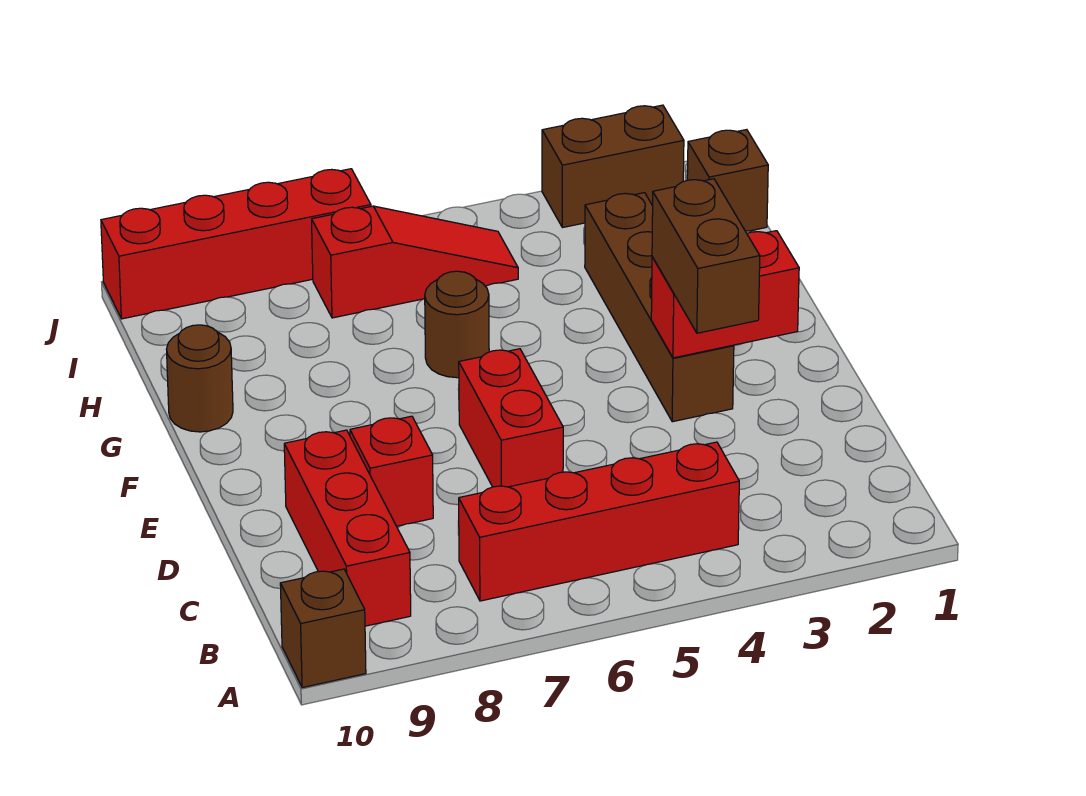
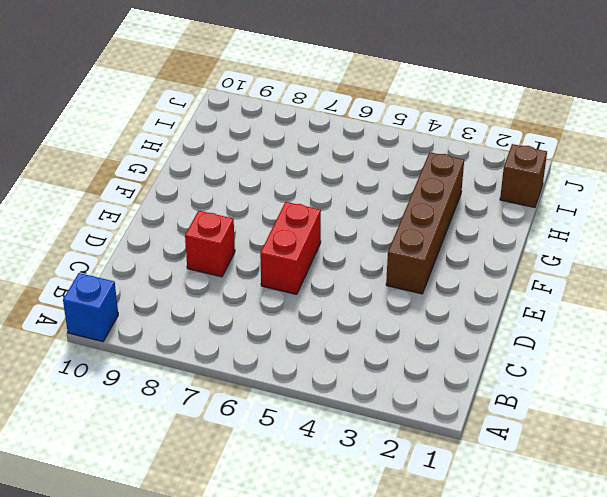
blue brick A10 level 1 -> brown brick A10 level 1
none -> red brick B4:B7 level 1
none -> red brick B9:D9 level 1
none -> brown round brick G6 level 1

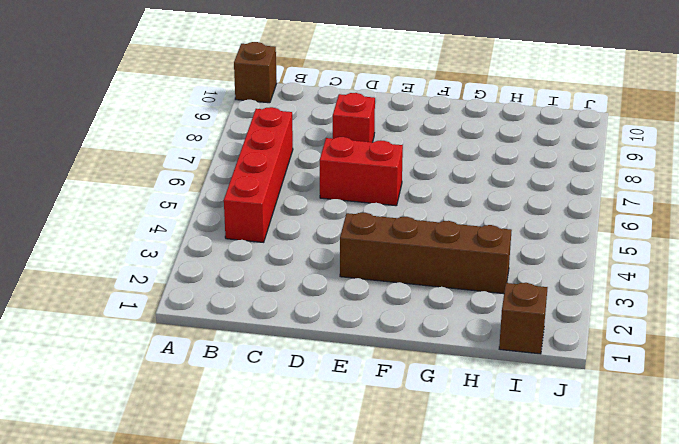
none -> red brick B9:D9 level 1
none -> brown round brick G6 level 1
none -> brown round brick G10 level 1

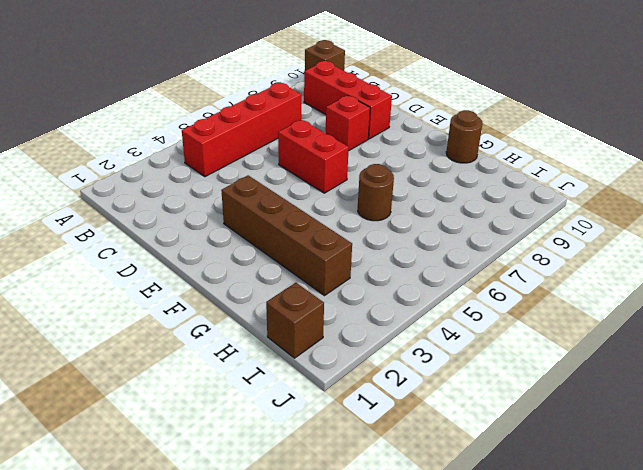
none -> red slope I5:I7 level 1 top 7
none -> brown brick J2:J3 level 1
none -> red brick J7:J10 level 1

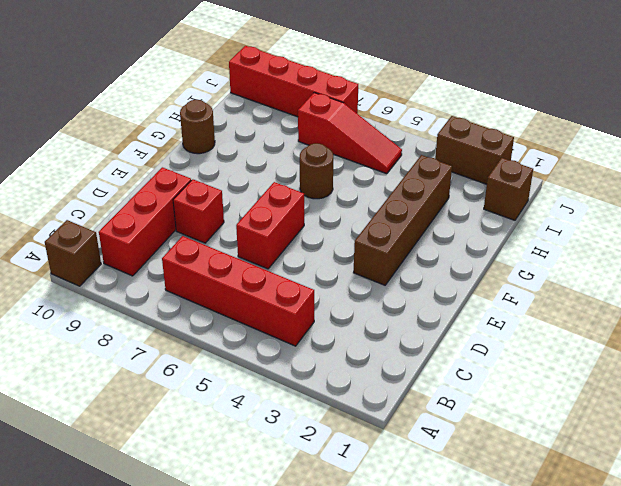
none -> red brick E2:E3 level 2
none -> brown brick D3:E3 level 3

